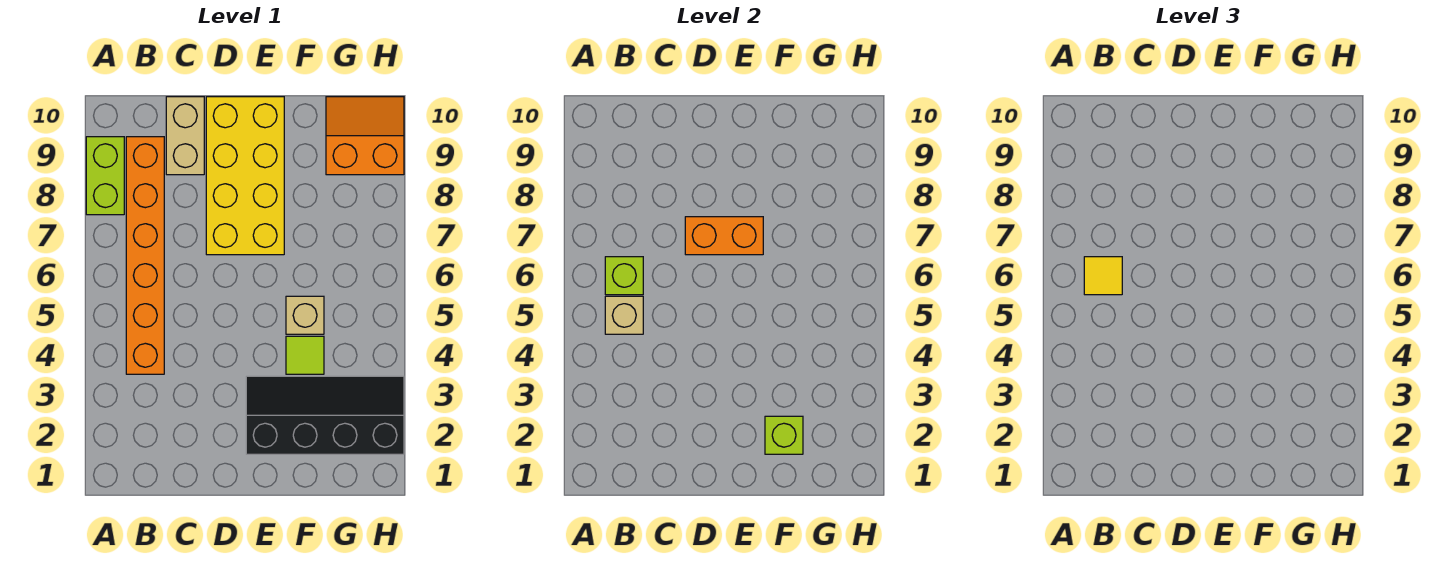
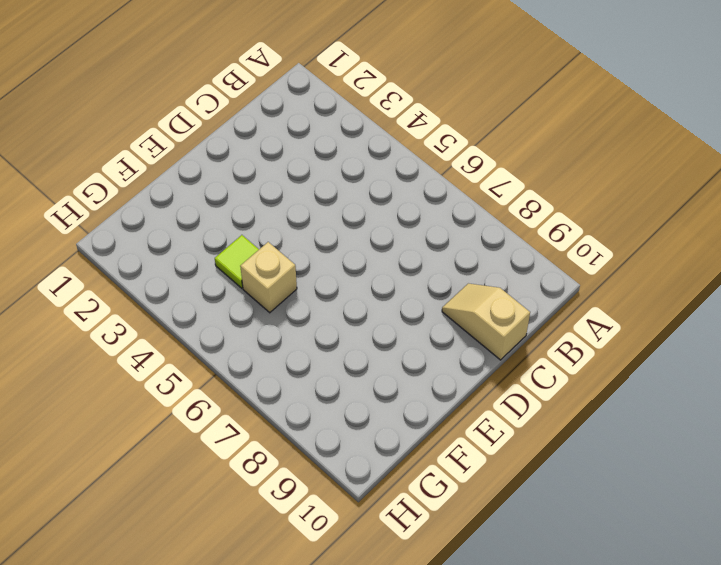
tan slope C9:C10 level 1 top 10 -> tan brick C9:C10 level 1
none -> lime brick A8:A9 level 1
none -> orange brick B4:B9 level 1
none -> yellow brick D7:E10 level 1

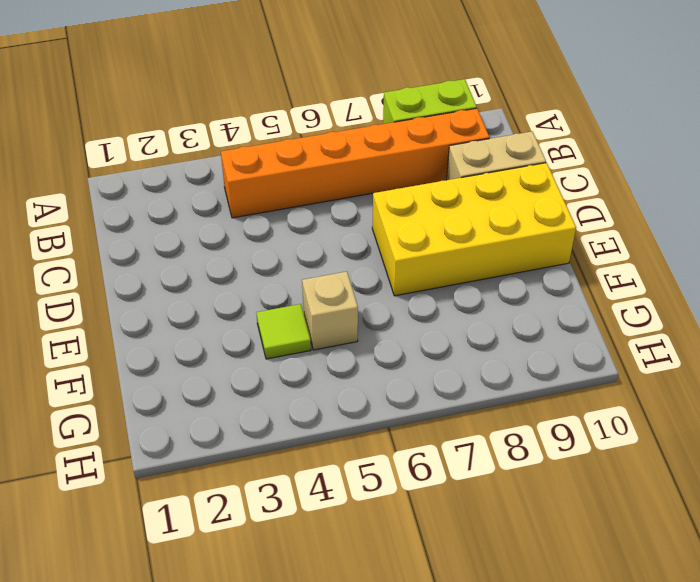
none -> black slope E2:H3 level 1 top 2
none -> orange slope G9:H10 level 1 top 9
none -> tan brick B5 level 2

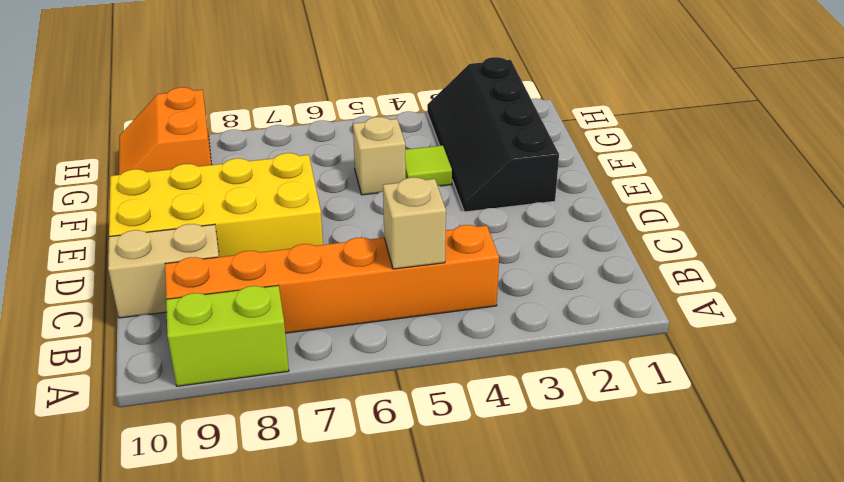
none -> lime brick B6 level 2
none -> orange brick D7:E7 level 2
none -> lime brick F2 level 2

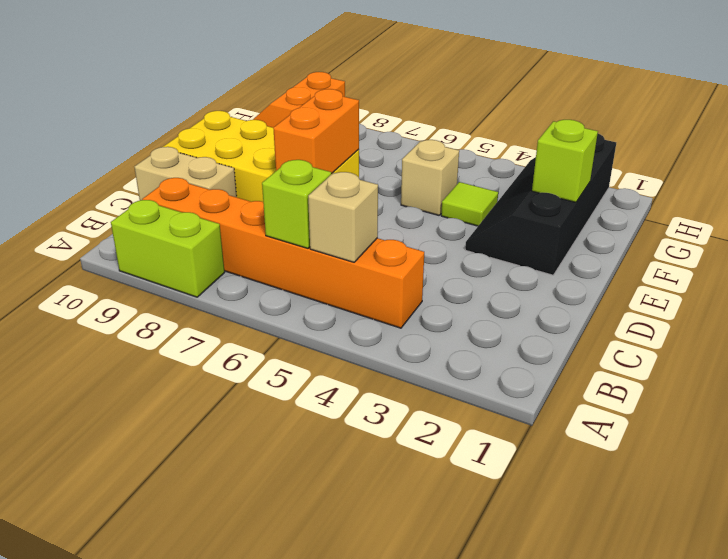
none -> yellow tile B6 level 3

